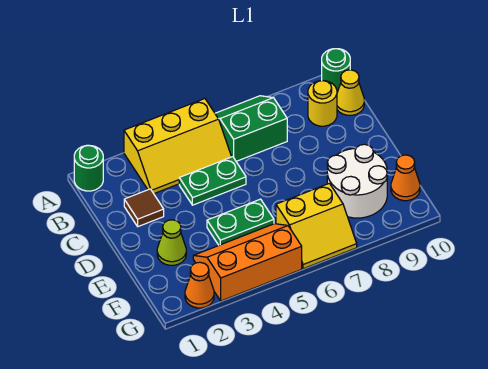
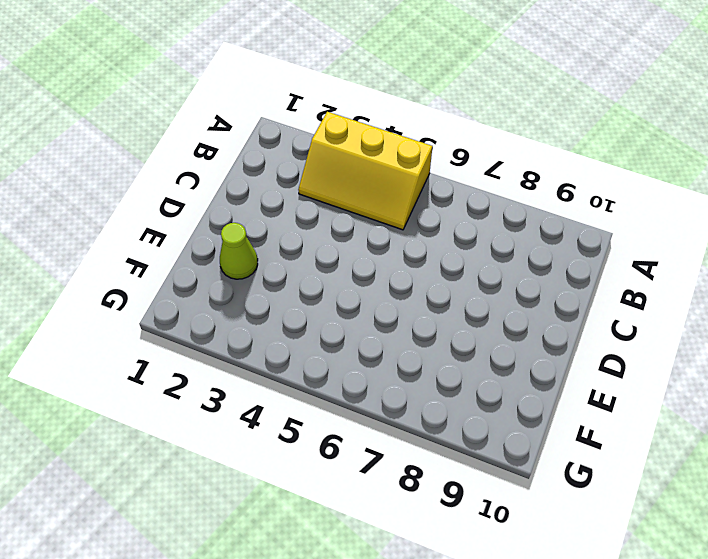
none -> green round brick A1 level 1
none -> green slope A6:B7 level 1 top B
none -> green round brick A10 level 1

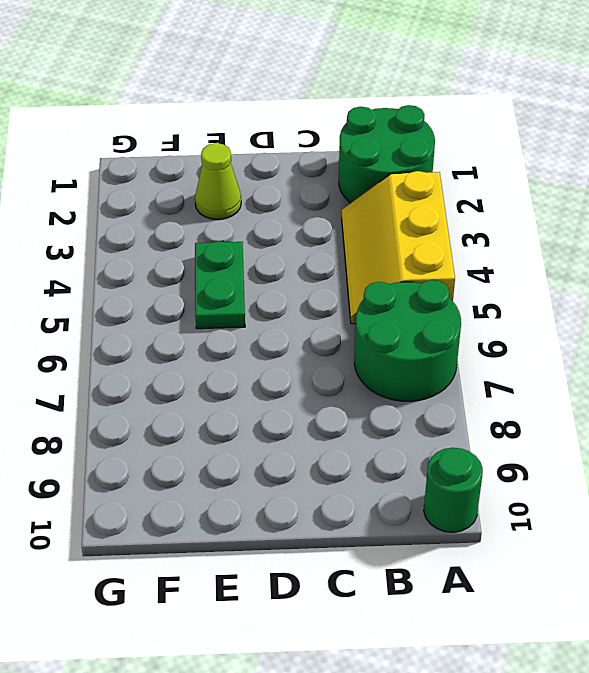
green round brick A1:B2 level 1 -> green round brick A1 level 1
green round brick A6:B7 level 1 -> green slope A6:B7 level 1 top B
none -> yellow round brick B9 level 1
none -> yellow cone B10 level 1
none -> brown tile C2 level 1

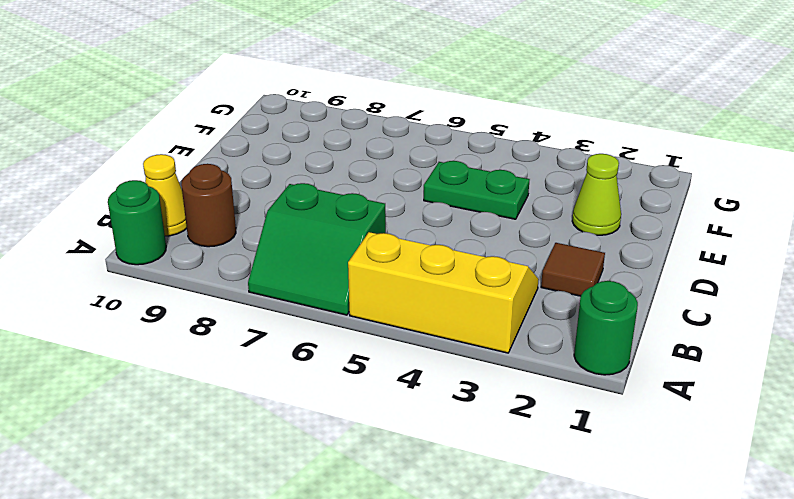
brown round brick B9 level 1 -> yellow round brick B9 level 1
none -> green plate C4:C5 level 1
none -> white round brick E8:F9 level 1
none -> orange slope F3:G5 level 1 top G

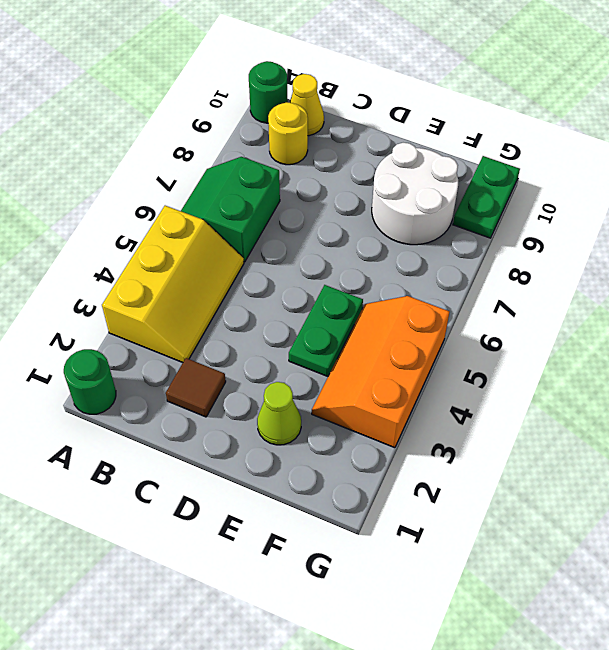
green plate G9:G10 level 1 -> green plate C4:C5 level 1
none -> yellow slope F6:G7 level 1 top F
none -> orange cone F10 level 1
none -> orange cone G2 level 1

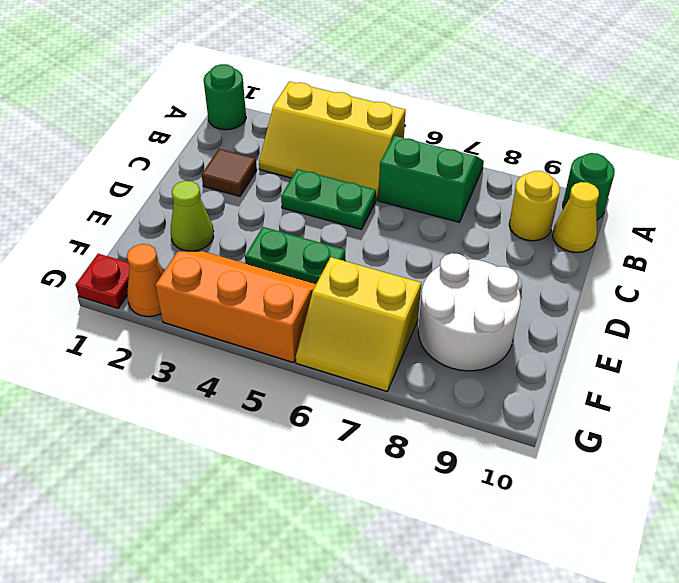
red plate G1 level 1 -> none
none -> orange cone F10 level 1

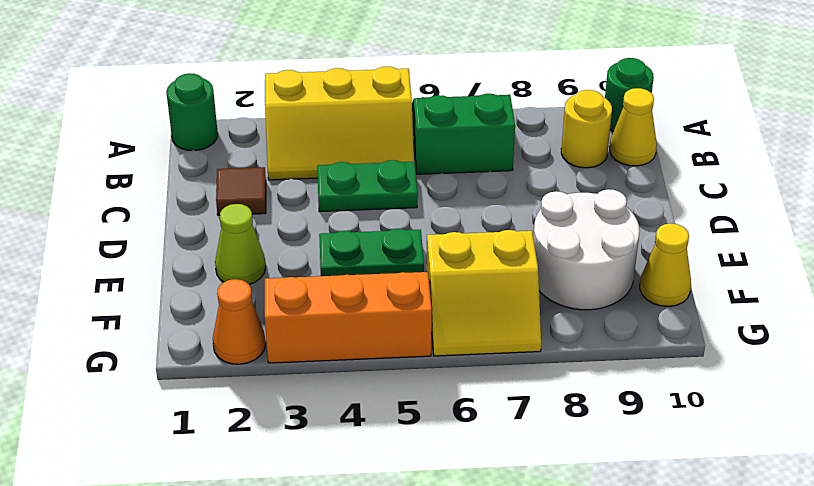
yellow cone F10 level 1 -> orange cone F10 level 1

